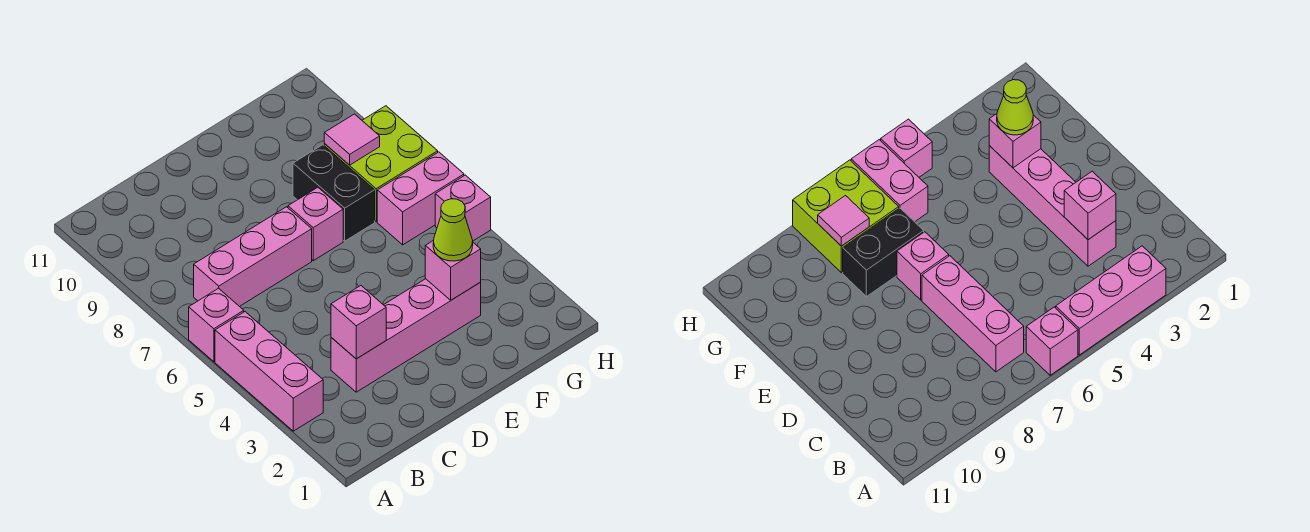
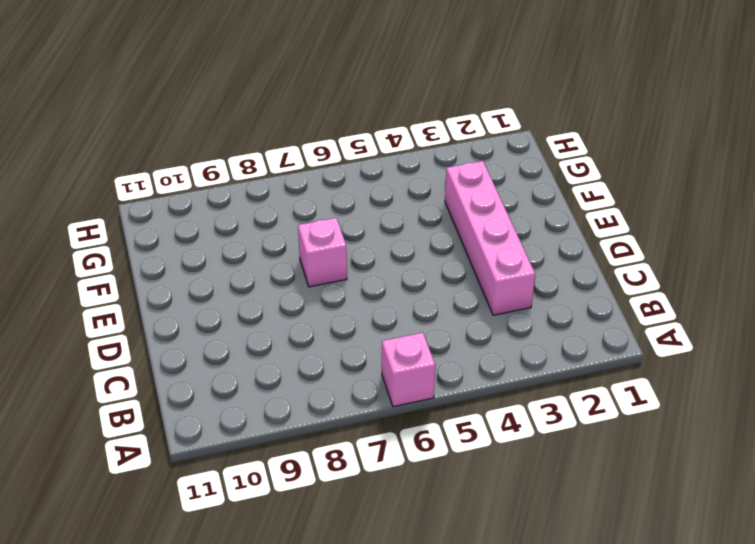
none -> pink brick A3:A5 level 1
none -> pink brick B7:D7 level 1
none -> black brick F7:F8 level 1

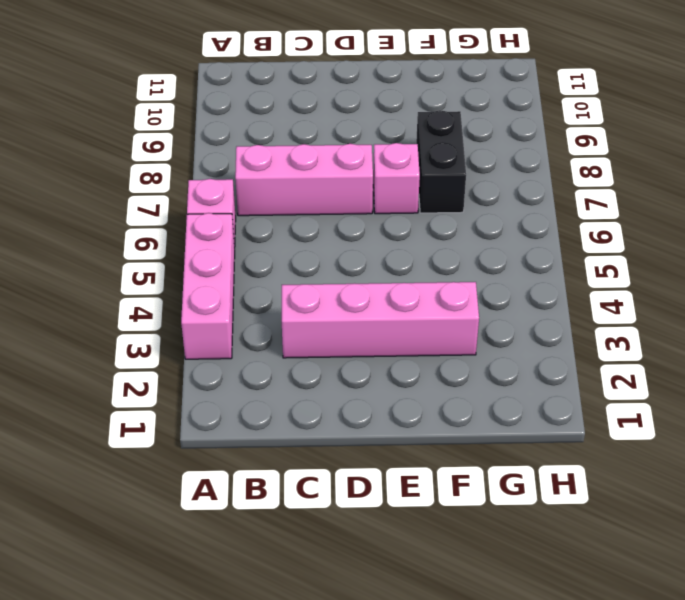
none -> pink brick G6:H6 level 1
none -> lime brick G7:H8 level 1
none -> pink brick H5 level 1

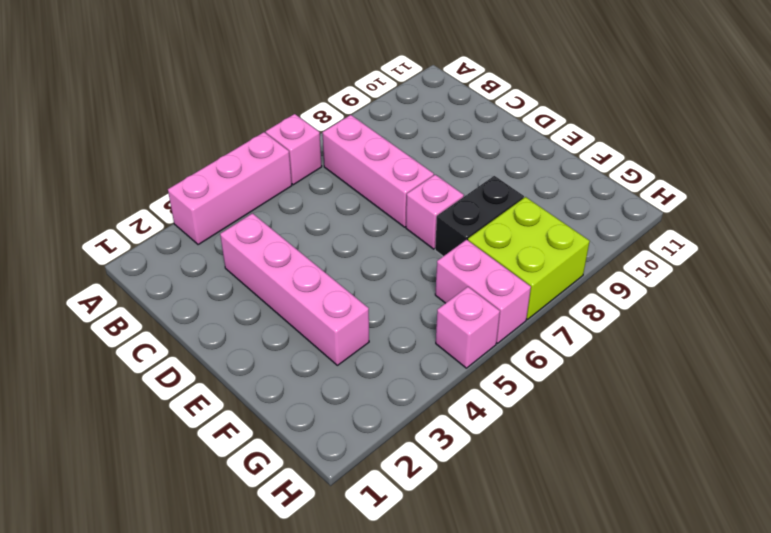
none -> pink brick C3 level 2
none -> pink brick F3 level 2
none -> pink tile G8 level 2

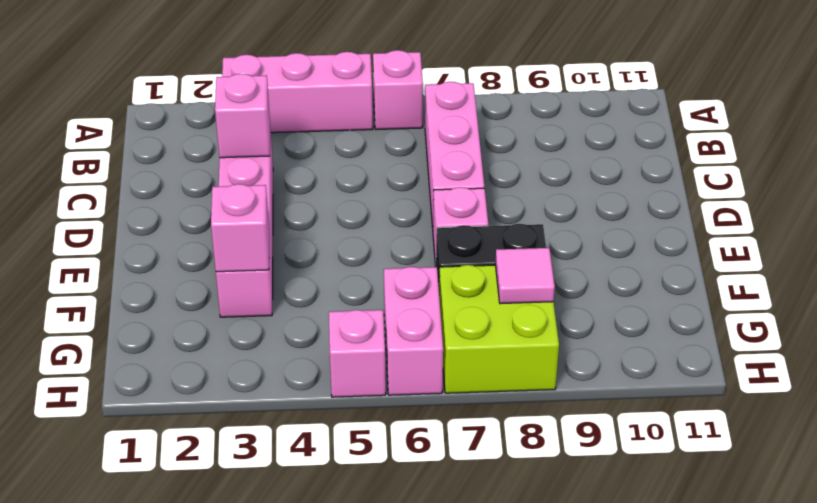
none -> lime cone F3 level 3

